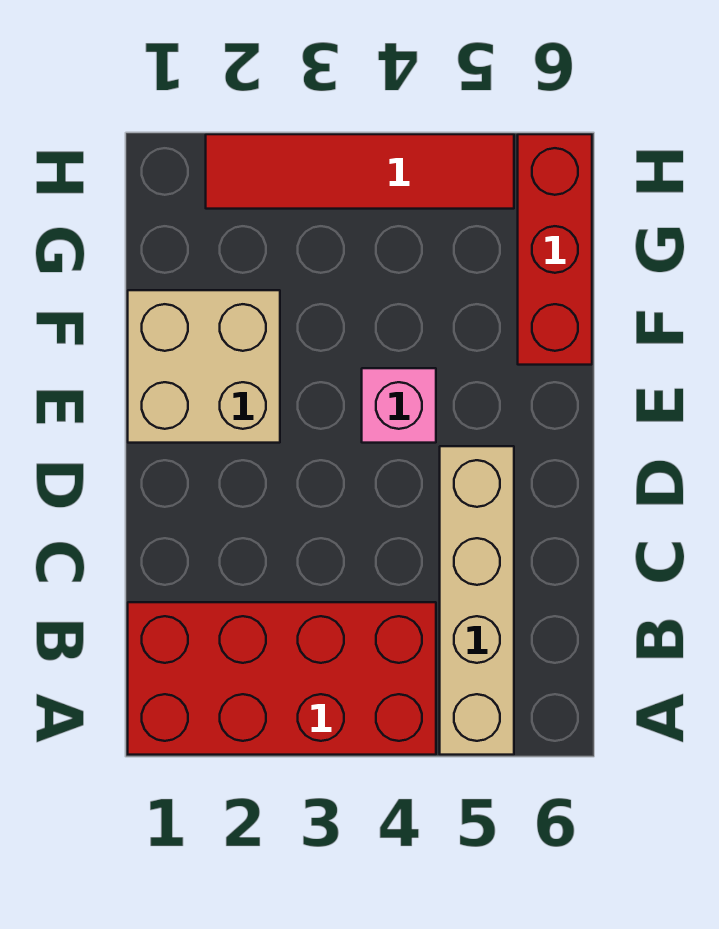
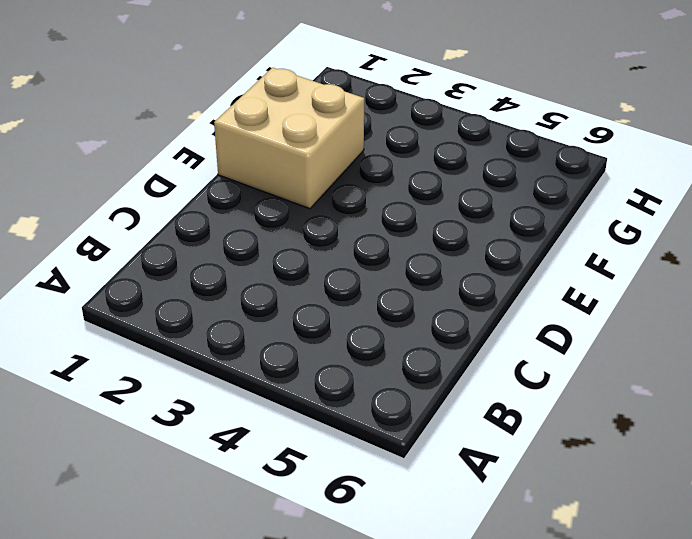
none -> red brick A1:B4 level 1
none -> tan brick A5:D5 level 1

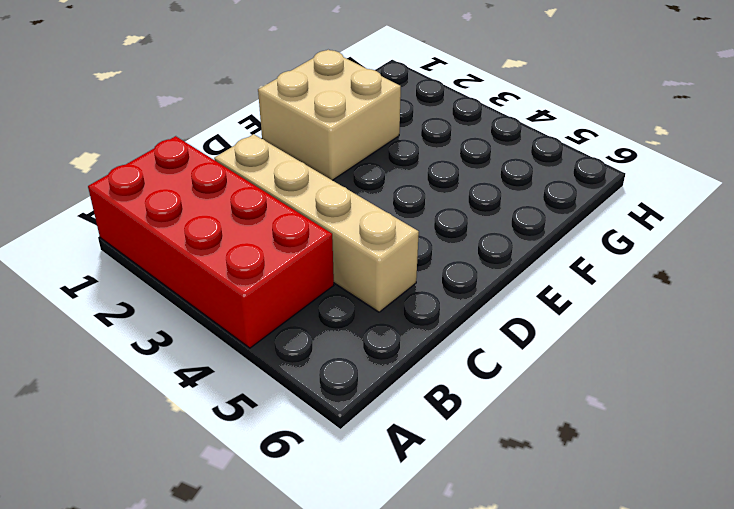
tan brick C2:C5 level 1 -> tan brick A5:D5 level 1
none -> pink brick E4 level 1
none -> red brick F6:H6 level 1

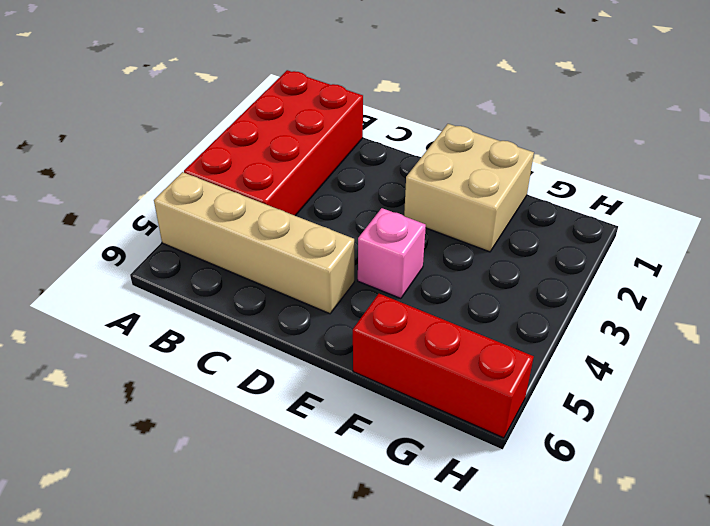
none -> red tile H2:H5 level 1

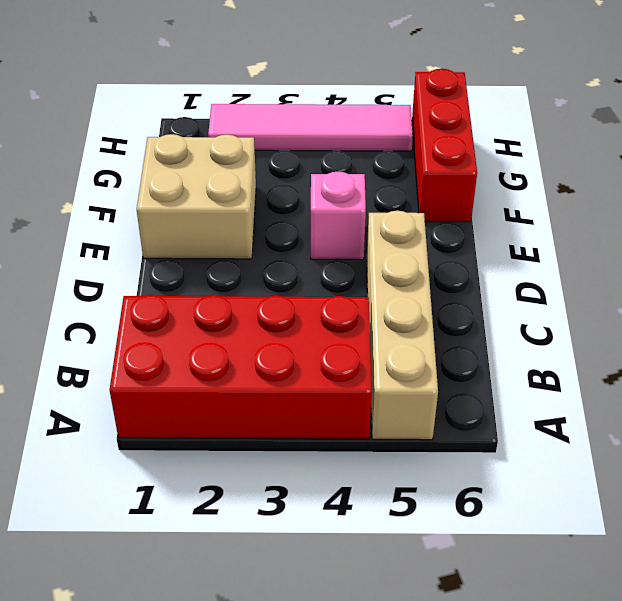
pink tile H2:H5 level 1 -> red tile H2:H5 level 1

